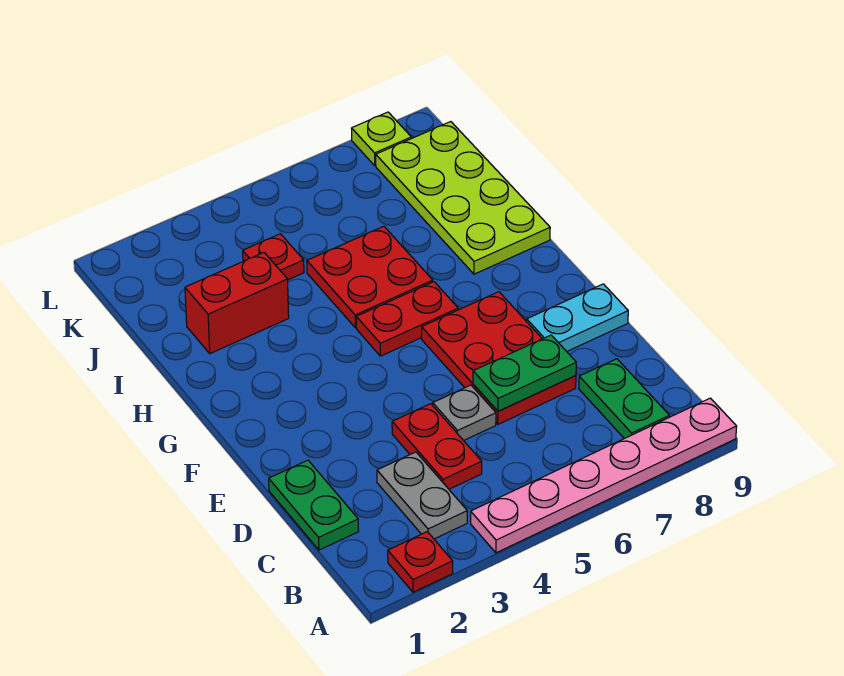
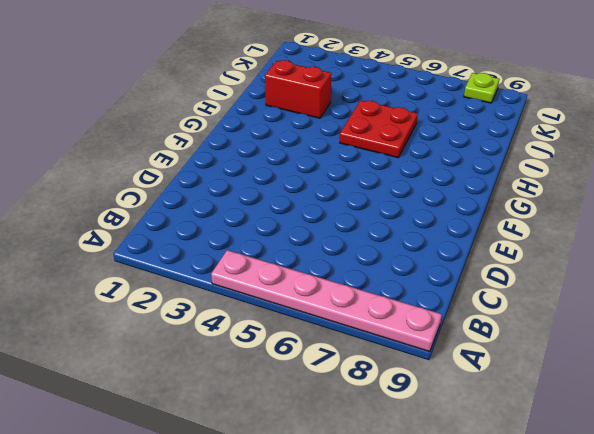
none -> red plate A2 level 1
none -> grey plate B3:C3 level 1
none -> green plate B8:C8 level 1

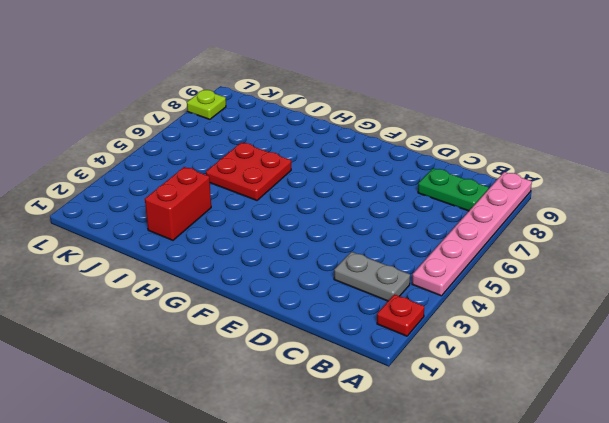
none -> green plate C1:D1 level 1
none -> red plate C4:D4 level 1
none -> grey plate D5 level 1

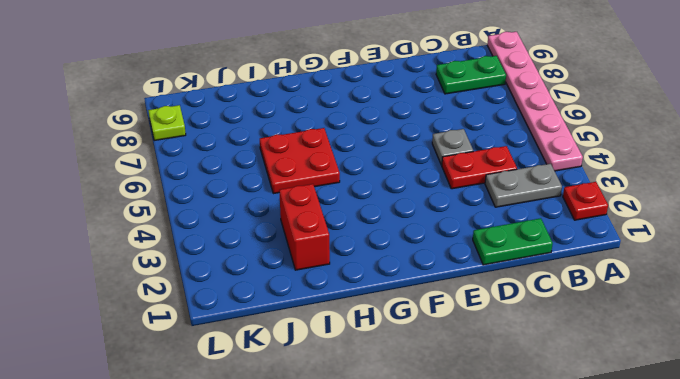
none -> red plate D6:F7 level 1
none -> cyan plate E8:E9 level 1
none -> red plate G5:G6 level 1

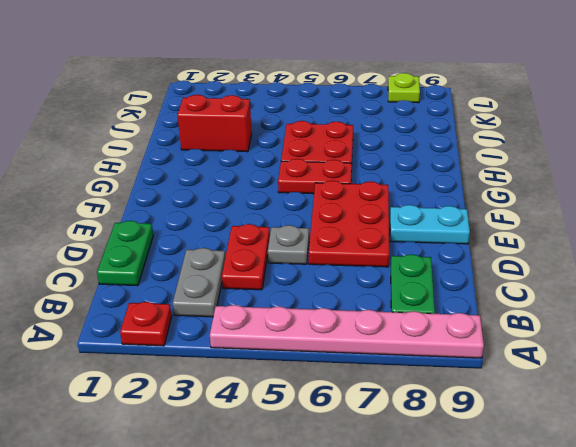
none -> lime plate H8:K9 level 1
none -> red plate J4 level 1
none -> green plate D6:D7 level 2

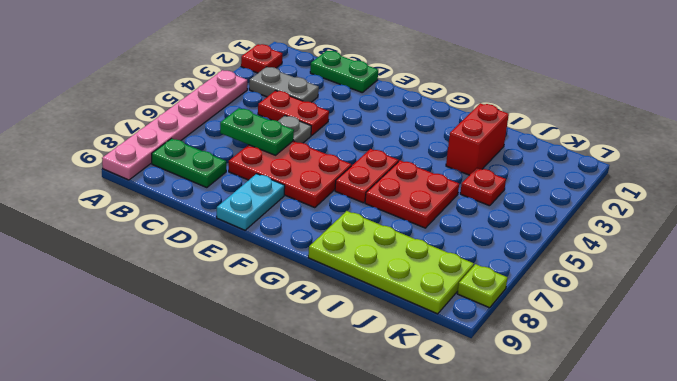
green plate C6:D6 level 2 -> green plate D6:D7 level 2

